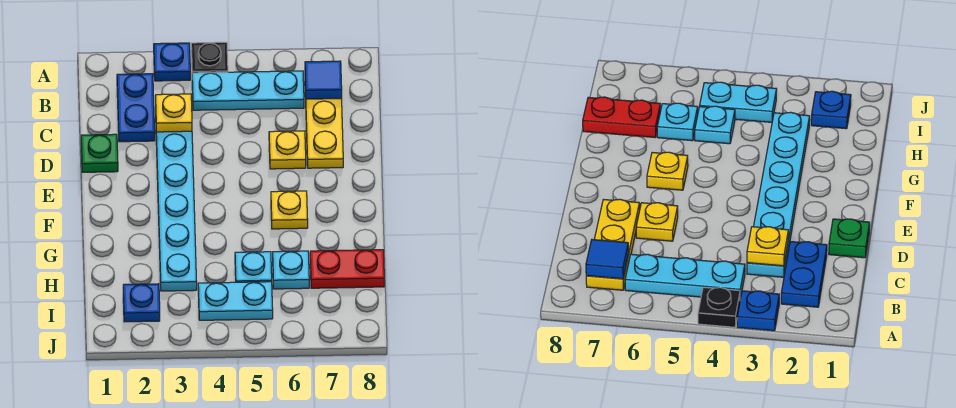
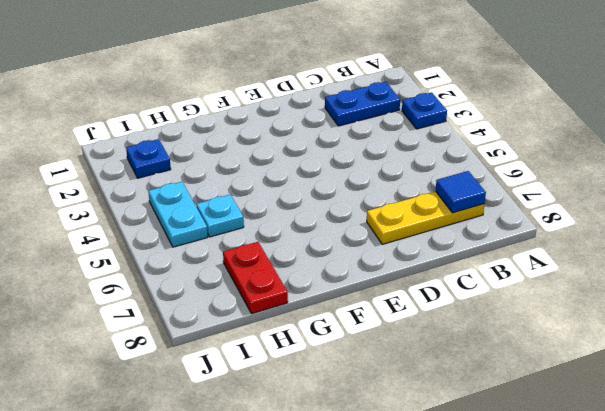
none -> black plate A4 level 1
none -> cyan plate B4:B6 level 1
none -> cyan plate C3:H3 level 1

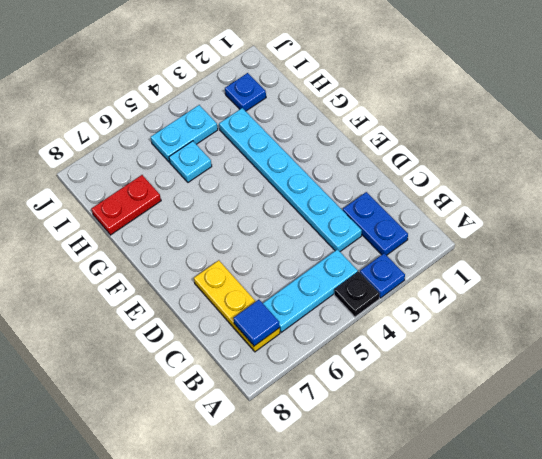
none -> green plate D1 level 1
none -> yellow plate D6 level 1
none -> yellow plate F6 level 1

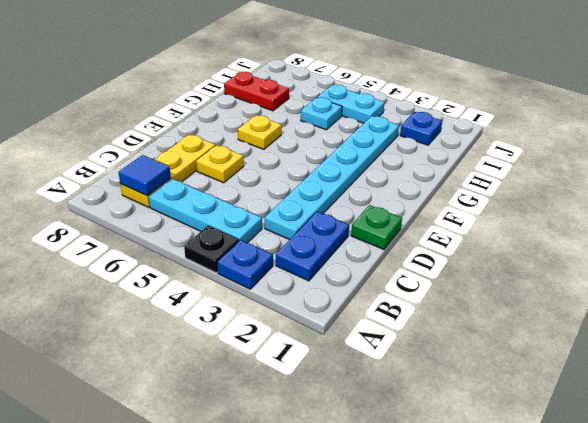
none -> cyan plate H6 level 1
none -> yellow plate C3 level 2

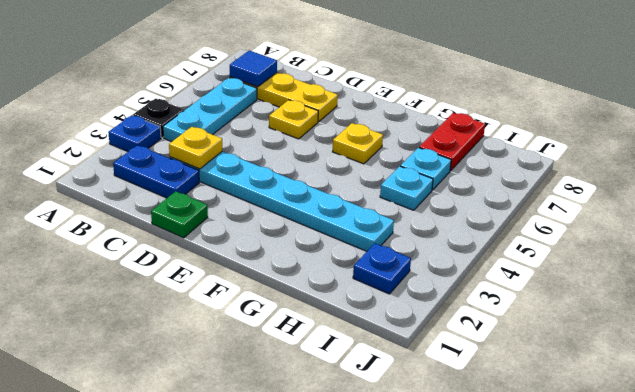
none -> cyan plate I4:I5 level 1

